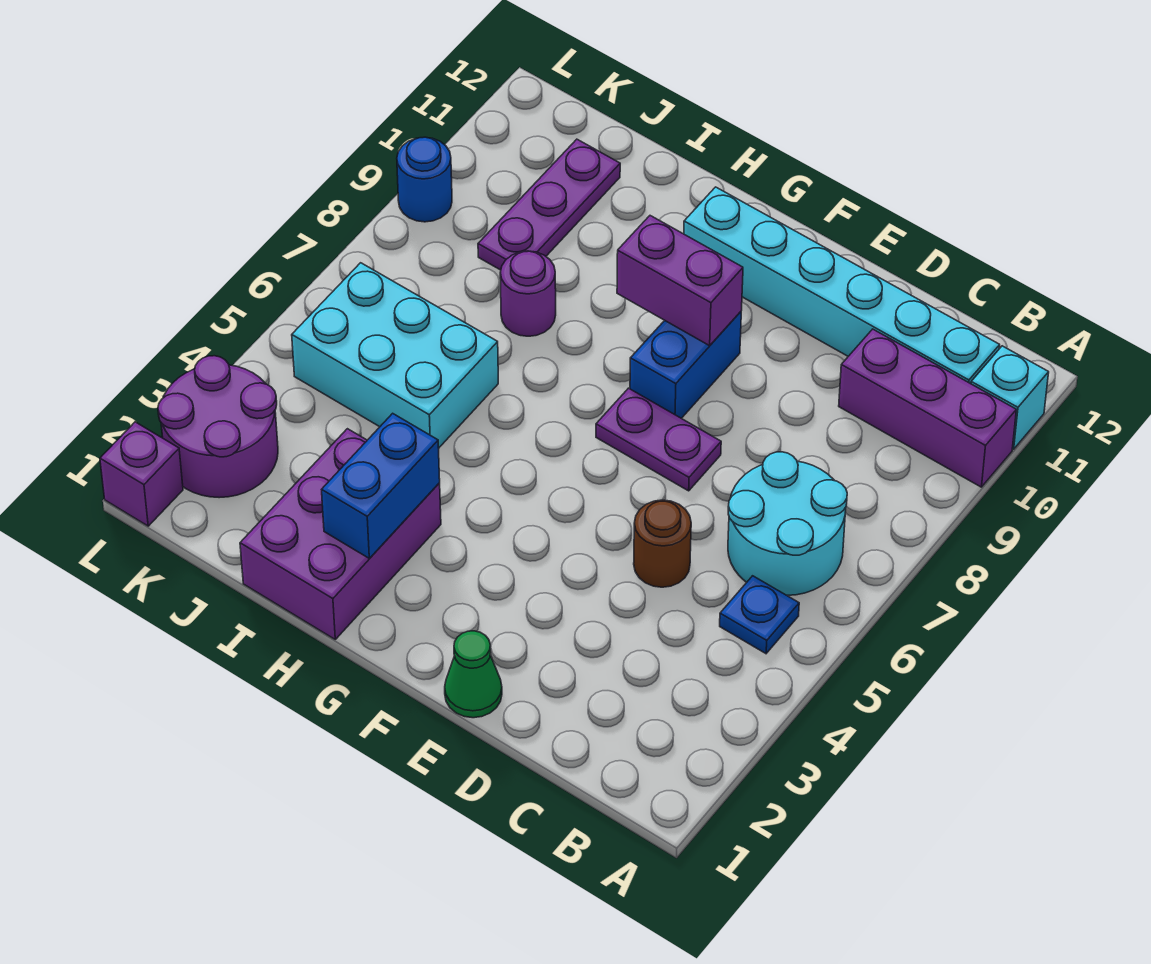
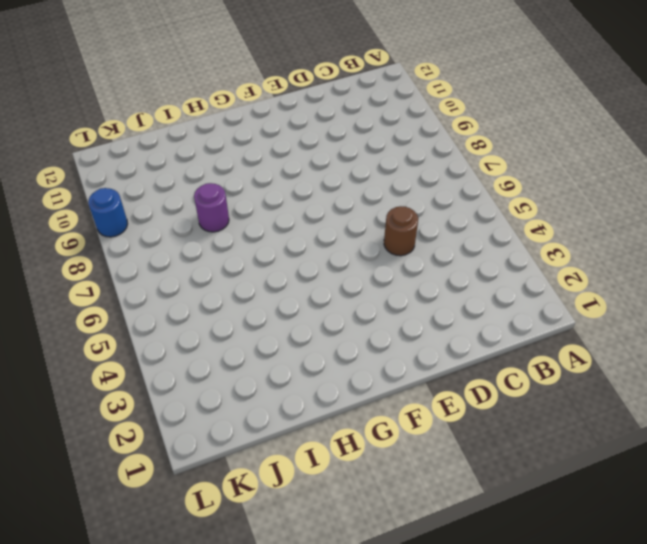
none -> purple brick A10:C10 level 1
none -> cyan brick A11 level 1
none -> blue plate B5 level 1

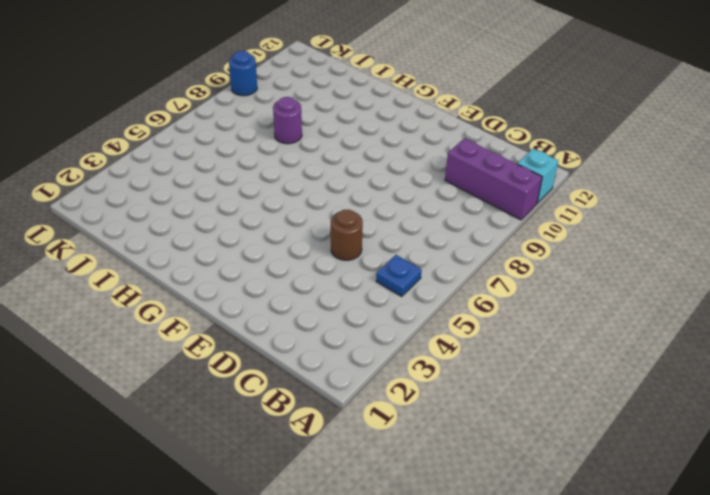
none -> cyan round brick B6:C7 level 1
none -> cyan brick B11:G11 level 1
none -> green cone E1 level 1

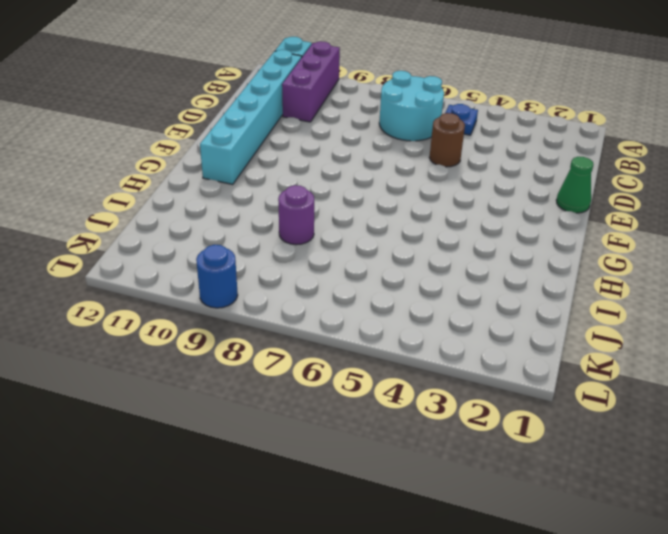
none -> purple plate E7:F7 level 1
none -> blue brick F8:F9 level 1
none -> purple brick H1:I3 level 1

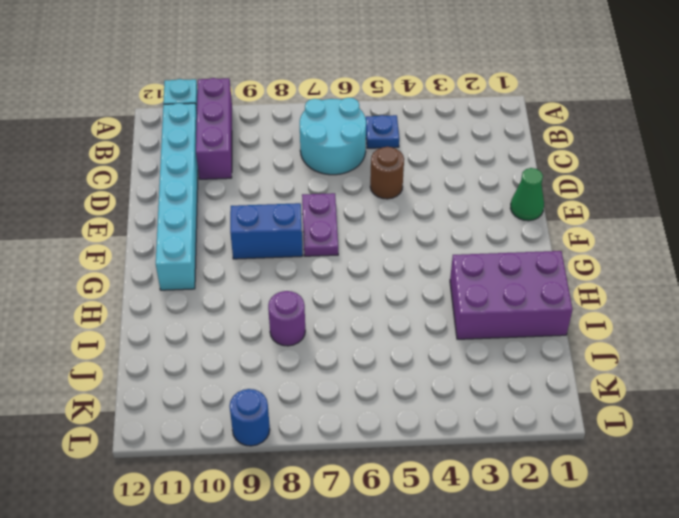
none -> cyan brick I5:K6 level 1
none -> purple plate J9:J11 level 1
none -> purple round brick K2:L3 level 1

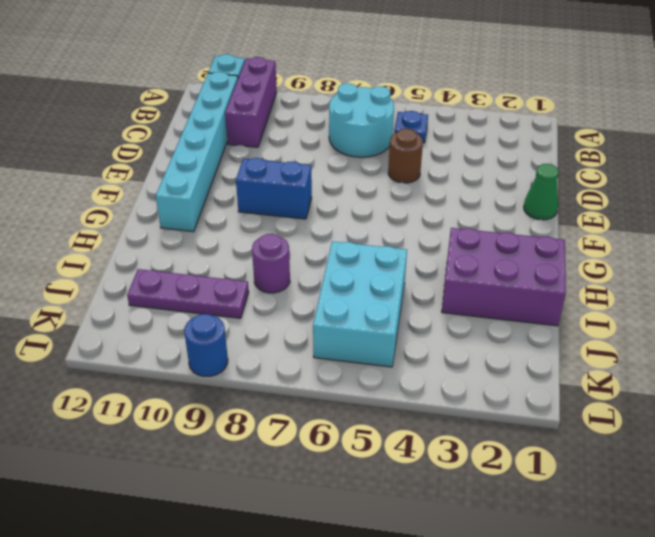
none -> purple plate E7:F7 level 1
none -> purple round brick K2:L3 level 1
none -> purple brick L1 level 1

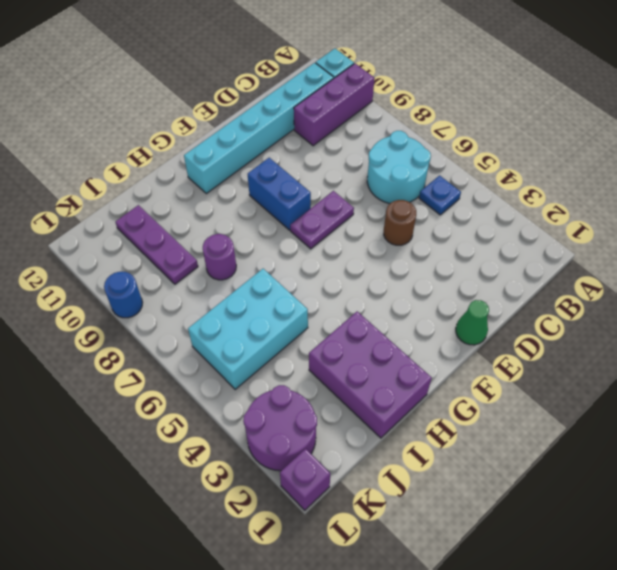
none -> purple brick F9:G9 level 2
none -> blue brick H2:H3 level 2

